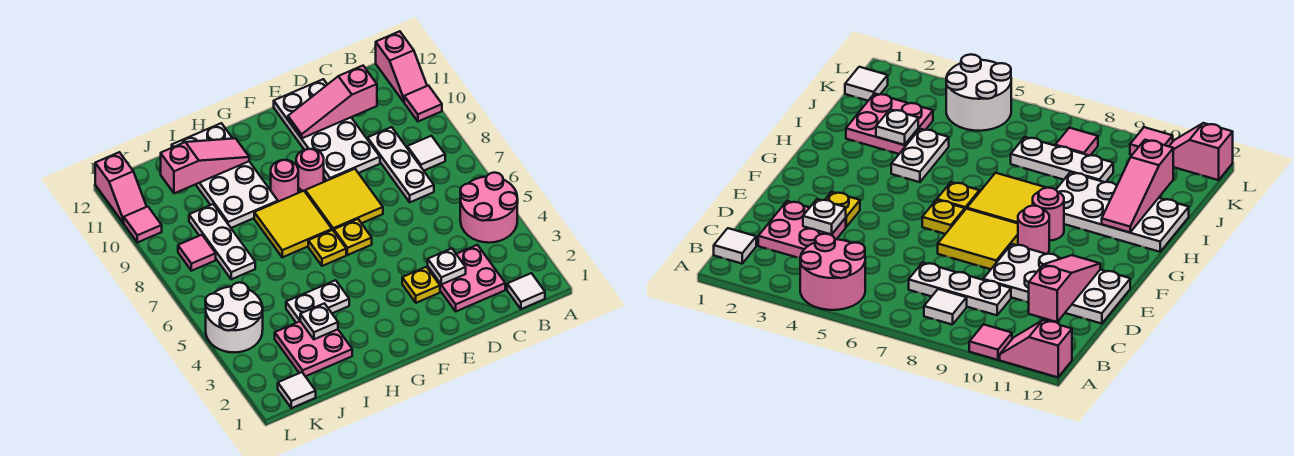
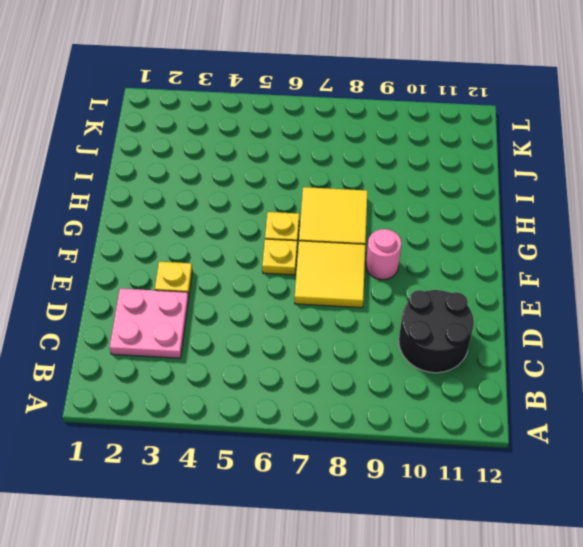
black round brick C10:D11 level 1 -> white plate D9:E12 level 1
none -> pink round brick A4:B5 level 1
none -> pink tile A10 level 1
none -> pink slope A11:A12 level 1 top 12

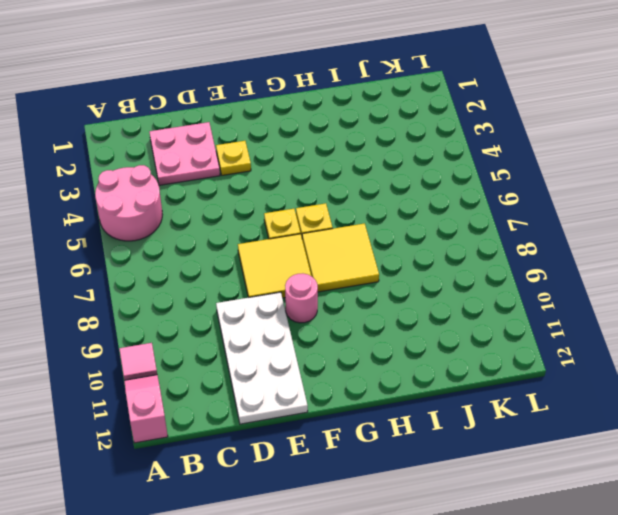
none -> white tile B1 level 1
none -> white tile B8 level 1
none -> white plate C7:C9 level 1

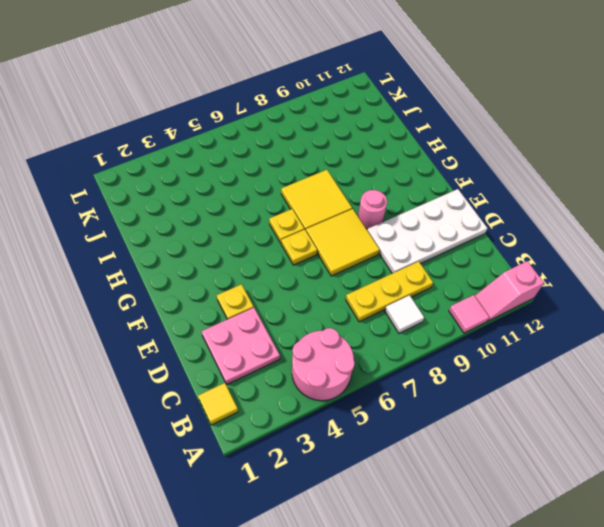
yellow tile B1 level 1 -> white tile B1 level 1
yellow plate C7:C9 level 1 -> white plate C7:C9 level 1
none -> pink round brick G9 level 1
none -> white plate H4:I4 level 1
none -> white plate H9:I12 level 1

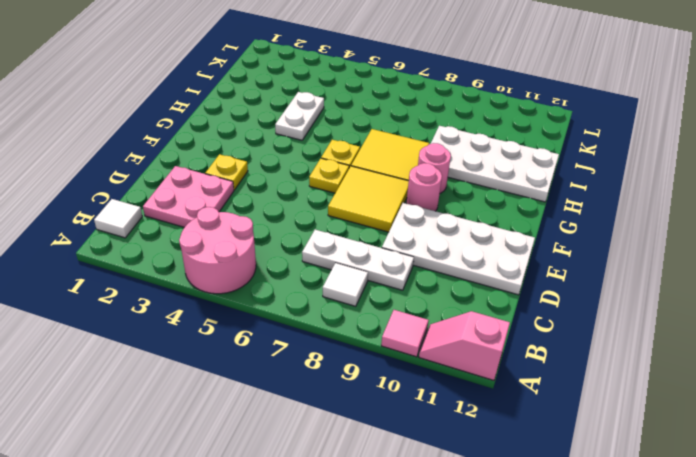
none -> pink plate I2:J3 level 1
none -> white plate J7:J9 level 1
none -> white tile K1 level 1

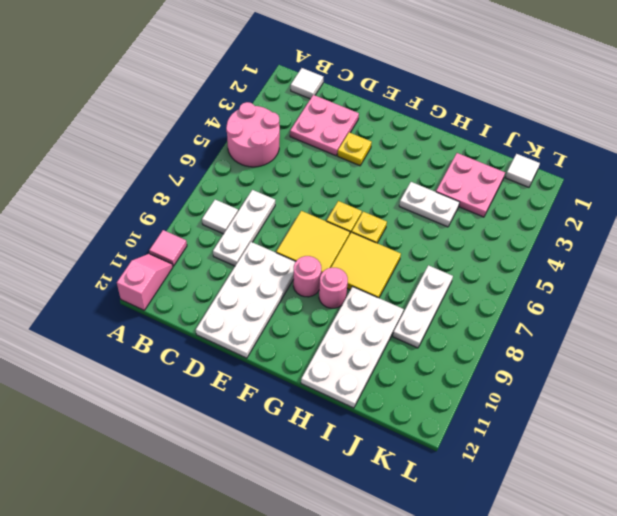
none -> white round brick K4:L5 level 1
none -> pink tile K8 level 1
none -> pink tile L10 level 1

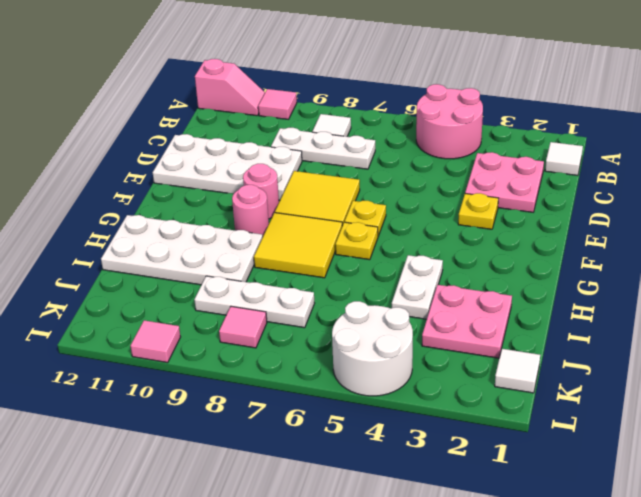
none -> pink slope L11:L12 level 1 top 12
none -> pink slope C11:E11 level 2 top C
none -> white plate D3 level 2

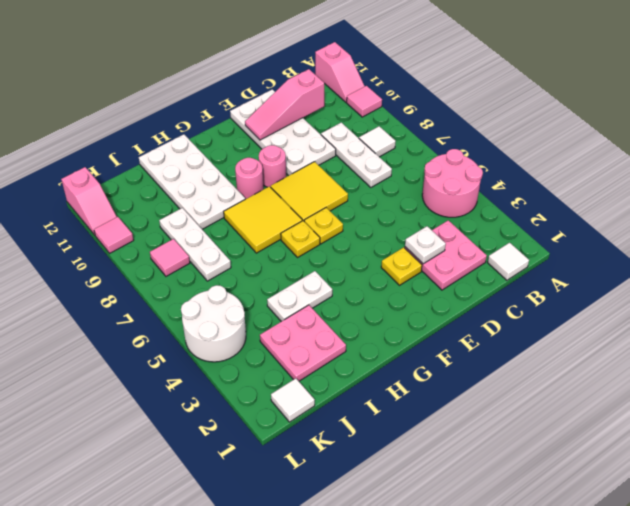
none -> pink slope H11:J11 level 2 top J
none -> white plate I3 level 2

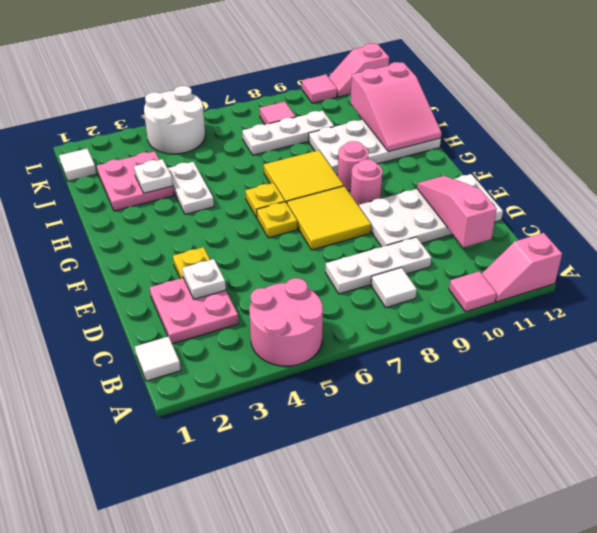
pink slope H11:J12 level 2 top J -> pink slope H11:J11 level 2 top J

